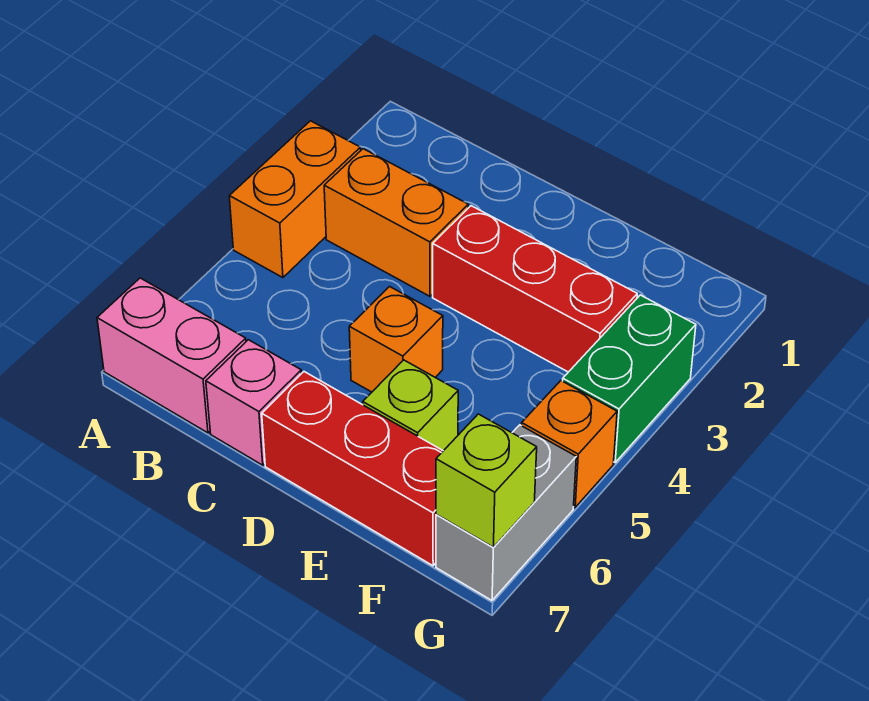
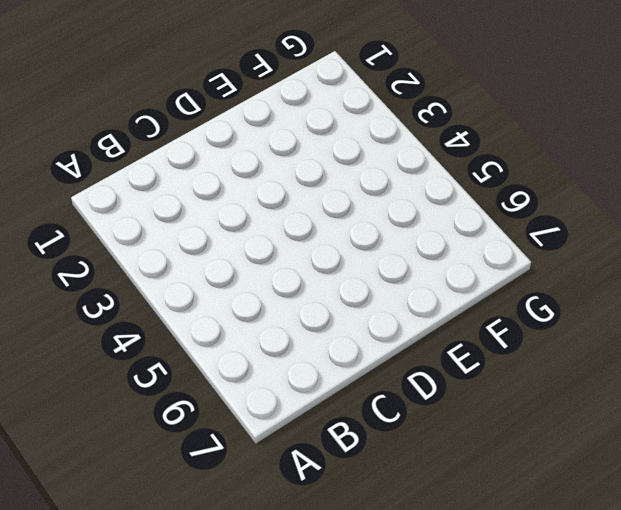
none -> orange brick A3:A4 level 1
none -> pink brick A7:B7 level 1
none -> orange brick B3:C3 level 1

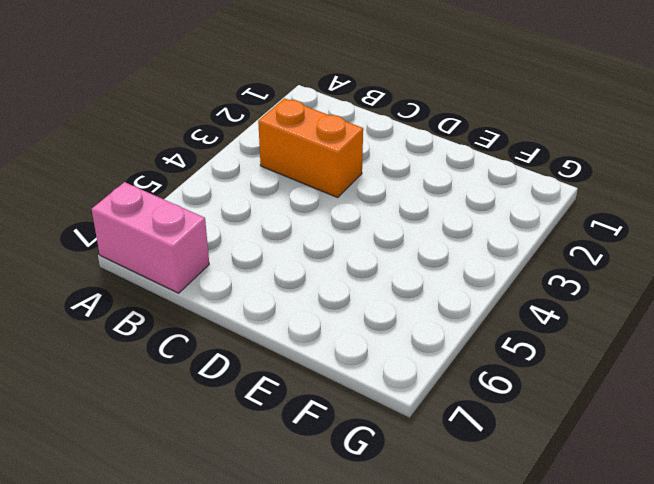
none -> orange brick A3:A4 level 1
none -> pink brick C7 level 1
none -> red brick D3:F3 level 1

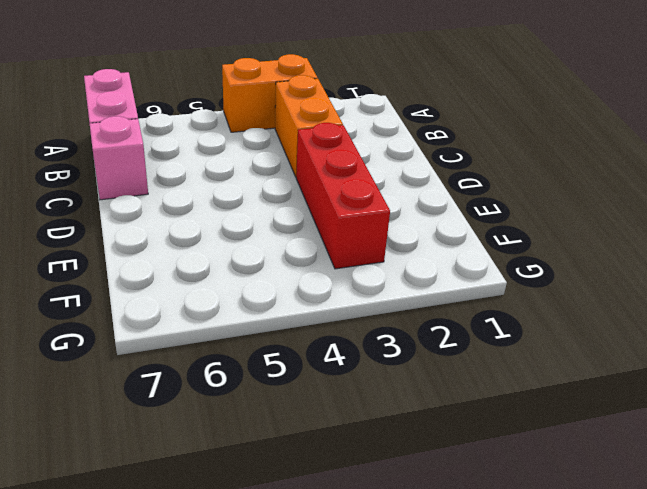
none -> orange brick D5 level 1
none -> red brick D7:F7 level 1
none -> lime brick E6 level 1

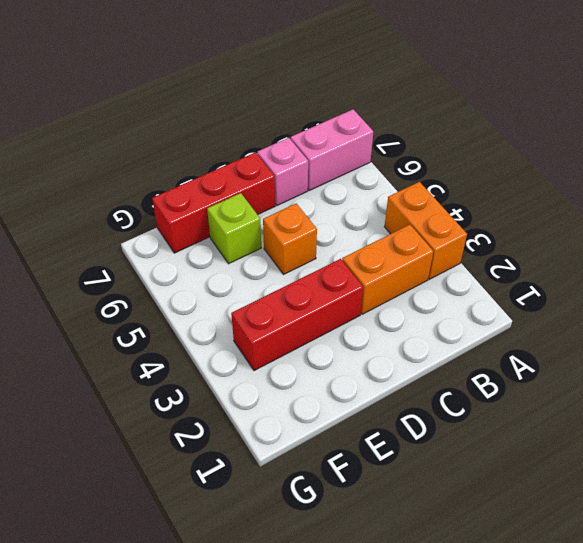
none -> green brick G3:G4 level 1
none -> orange brick G5 level 1
none -> grey brick G6:G7 level 1

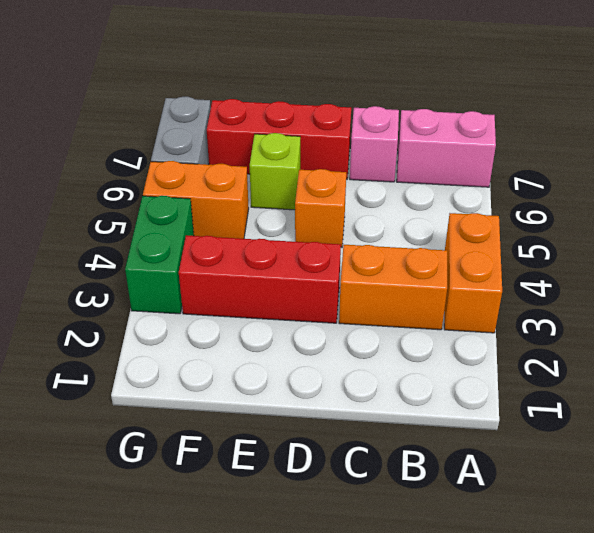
orange brick F5:G5 level 1 -> orange brick G5 level 1
none -> lime brick G7 level 2

